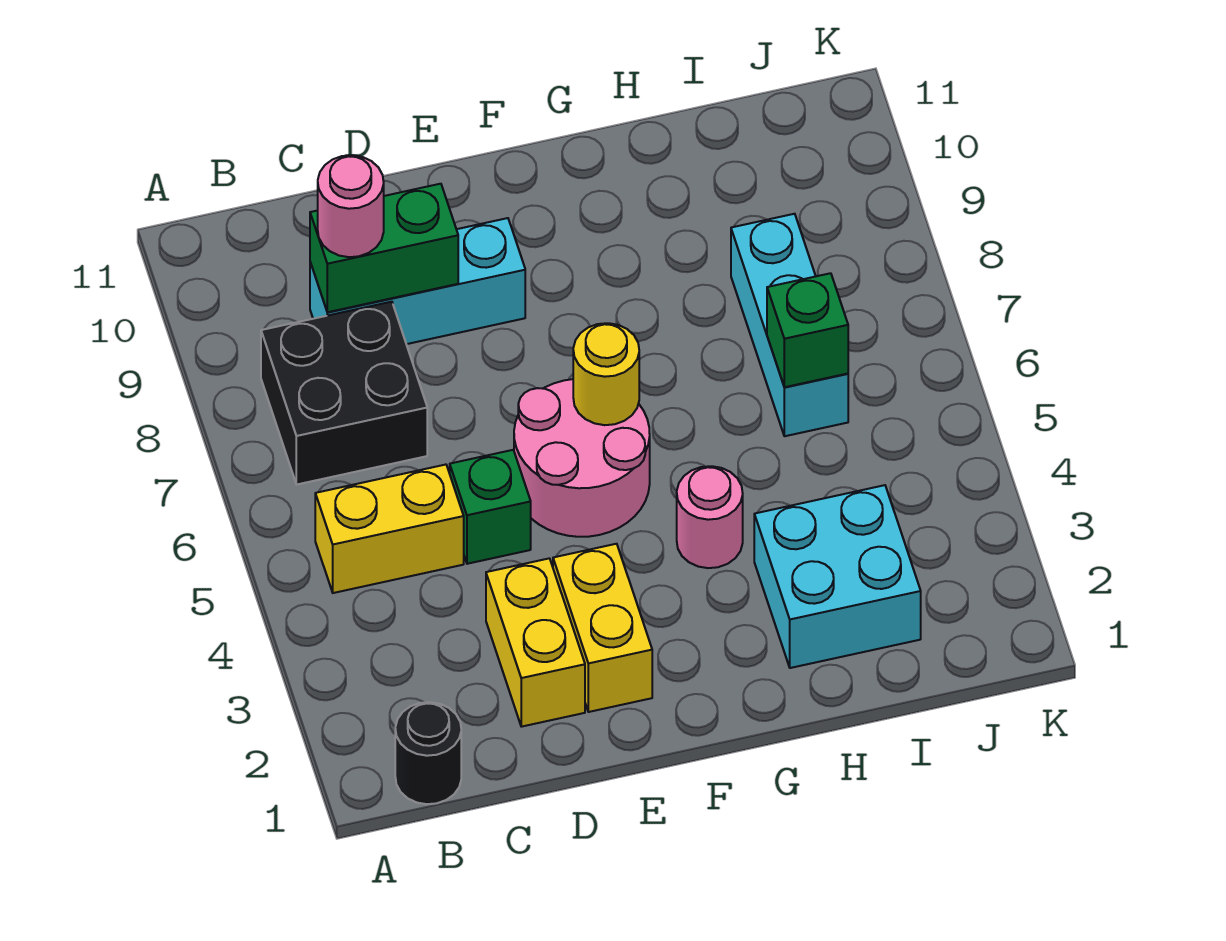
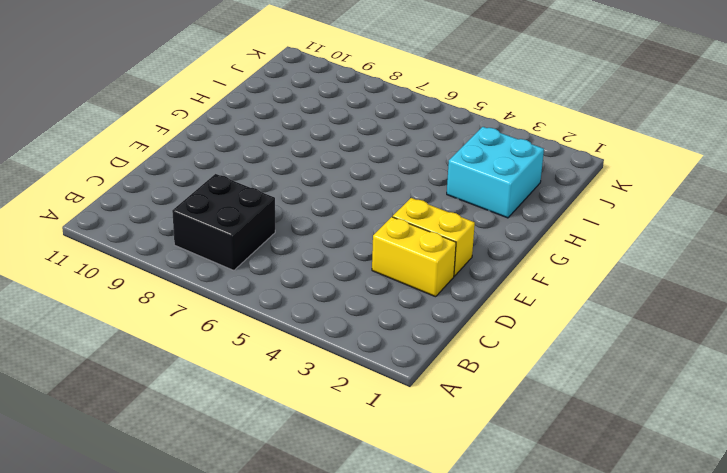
none -> black round brick B1 level 1
none -> yellow brick B5:C5 level 1
none -> cyan brick C9:E9 level 1

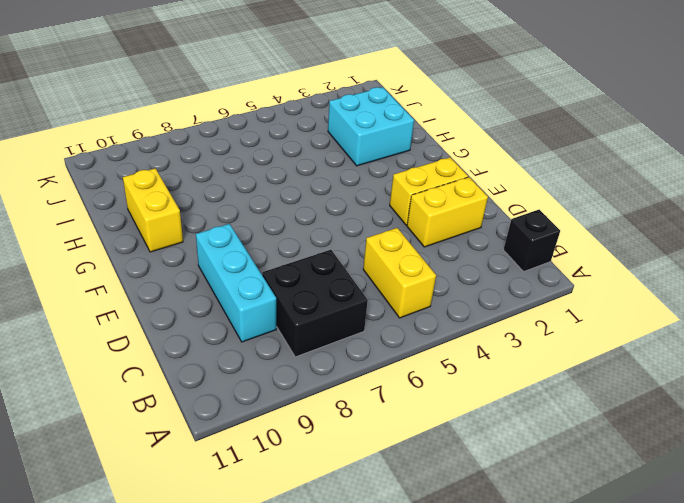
black brick B1 level 1 -> black round brick B1 level 1
yellow brick G10:H10 level 1 -> none
none -> green brick D5 level 1
none -> pink round brick E5:F6 level 1
none -> pink round brick G4 level 1

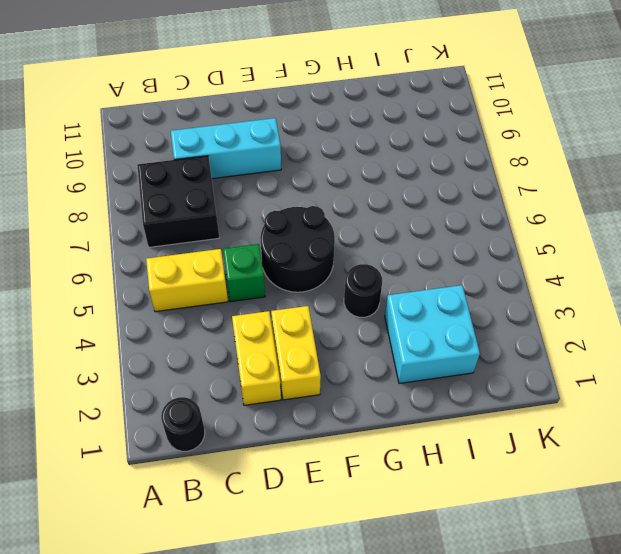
black round brick E5:F6 level 1 -> pink round brick E5:F6 level 1
black round brick G4 level 1 -> pink round brick G4 level 1
none -> cyan brick I6:I8 level 1
none -> green brick C9:D9 level 2
none -> yellow round brick F6 level 2

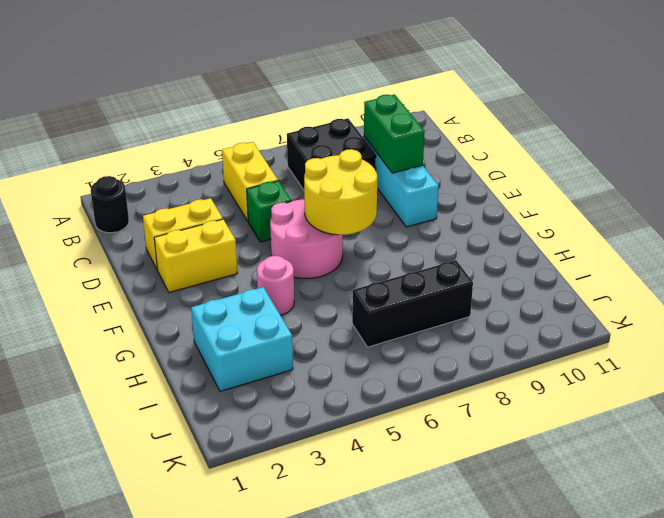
yellow round brick E6:F7 level 2 -> yellow round brick F6 level 2
black brick I6:I8 level 1 -> cyan brick I6:I8 level 1
none -> green brick I6 level 2
none -> pink round brick C9 level 3

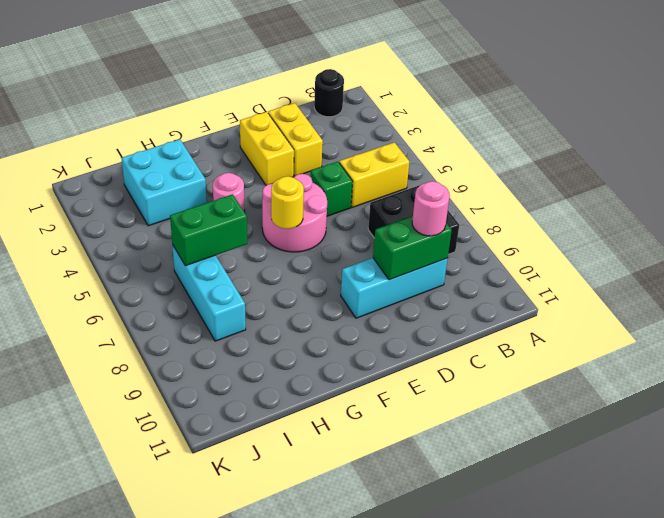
green brick H6:I6 level 2 -> green brick I6 level 2

